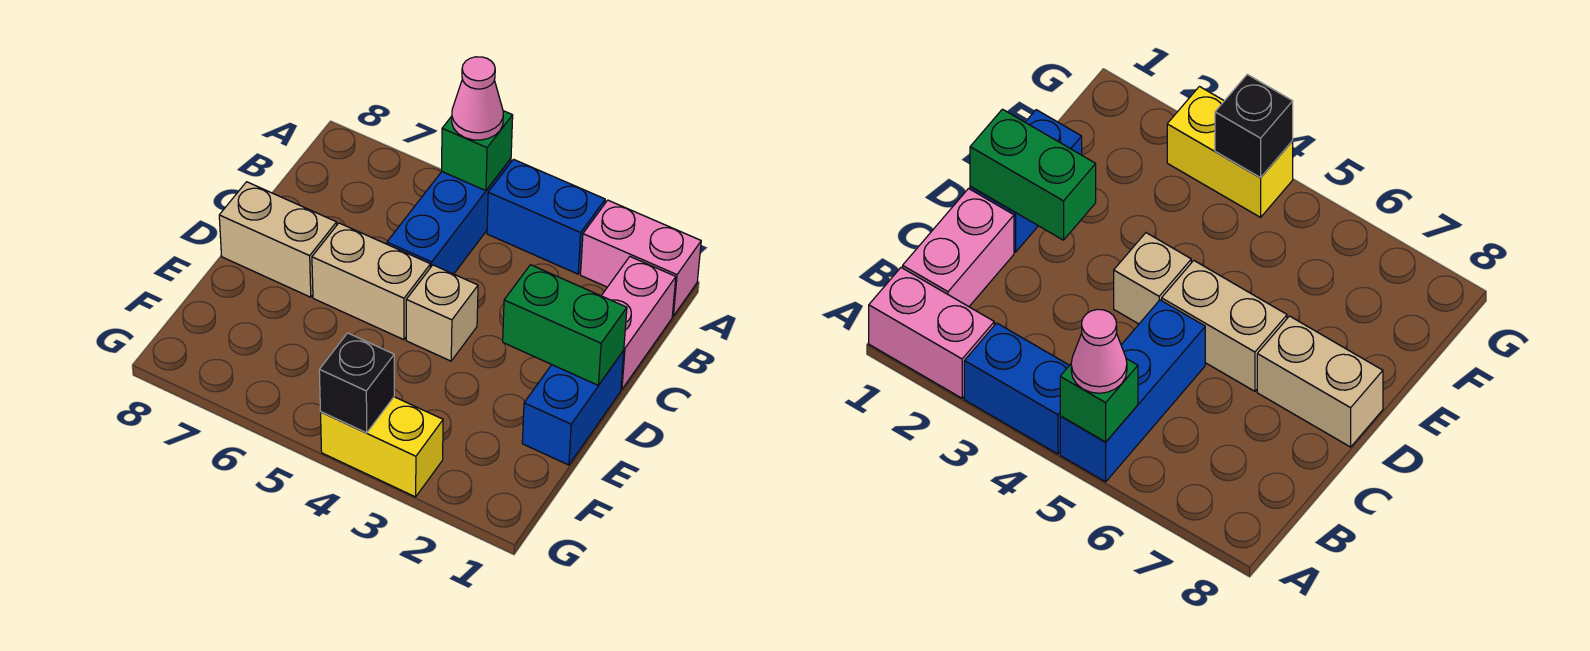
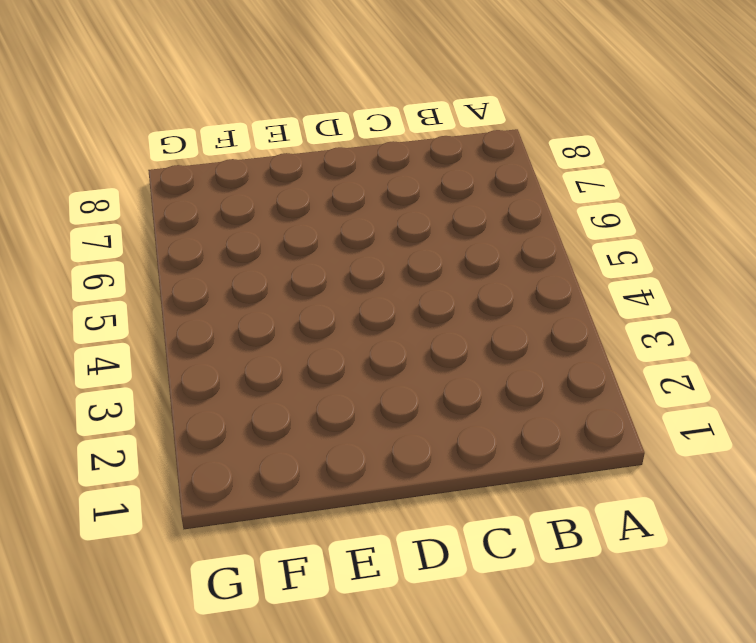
none -> pink brick A1:A2 level 1
none -> blue brick A3:A4 level 1
none -> blue brick A5:C5 level 1

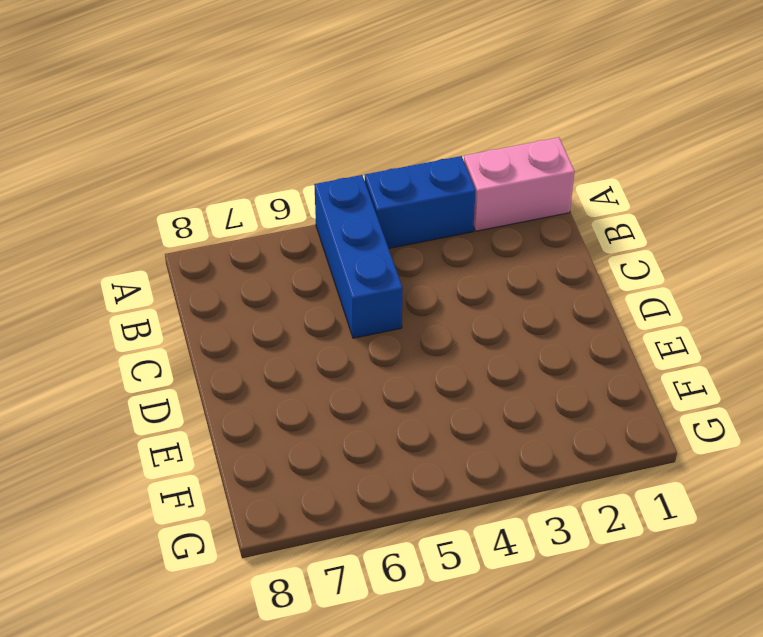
none -> pink brick B1:C1 level 1
none -> blue brick D1:E1 level 1
none -> tan brick D4 level 1

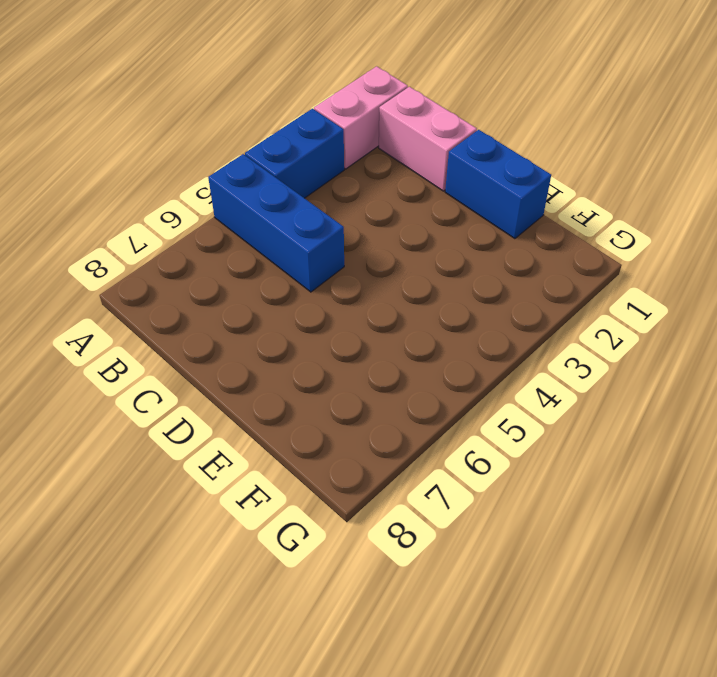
none -> tan brick D4 level 1
none -> tan brick D5:D6 level 1
none -> tan brick D7:D8 level 1

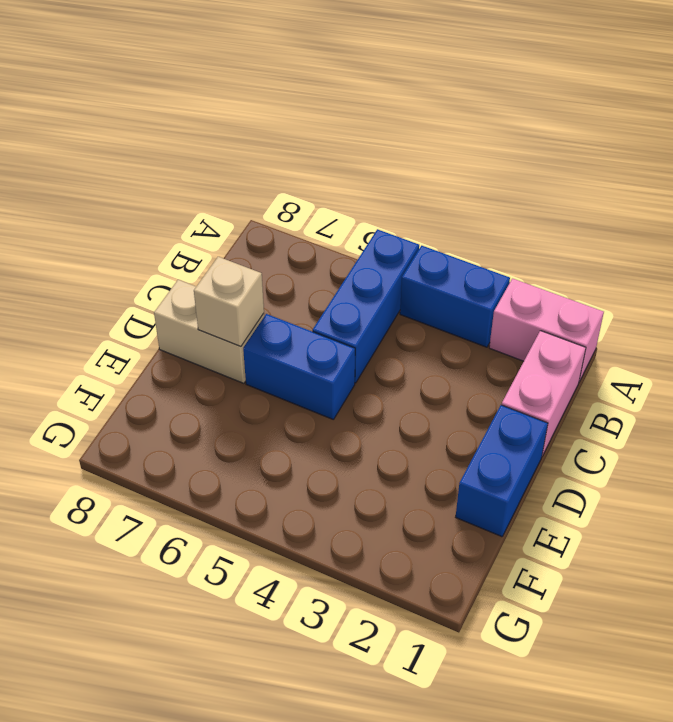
blue brick D5:D6 level 1 -> tan brick D5:D6 level 1
tan brick D7 level 2 -> tan brick D4 level 1
none -> yellow brick G3:G4 level 1
none -> green brick A5 level 2
none -> green brick D1:D2 level 2

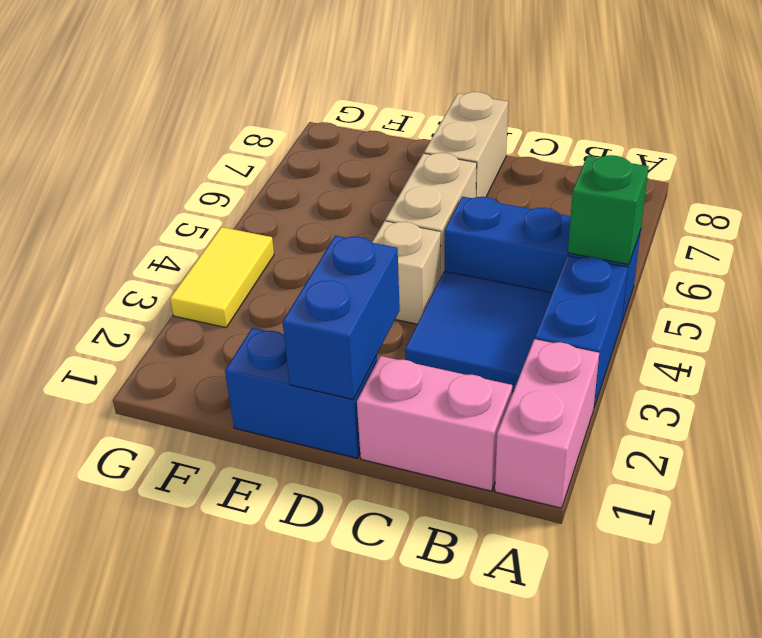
blue tile B3:C4 level 1 -> none
blue brick D1:D2 level 2 -> green brick D1:D2 level 2
yellow tile G3:G4 level 1 -> yellow brick G3:G4 level 1
none -> black brick G4 level 2
none -> pink cone A5 level 3

